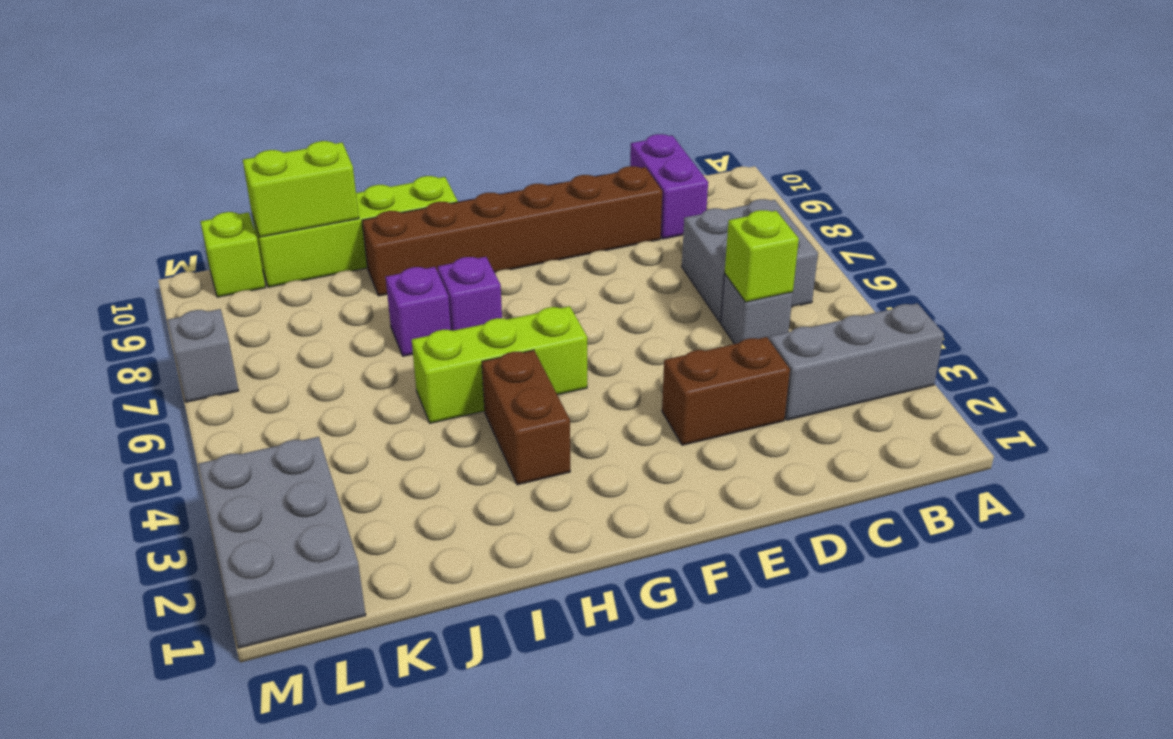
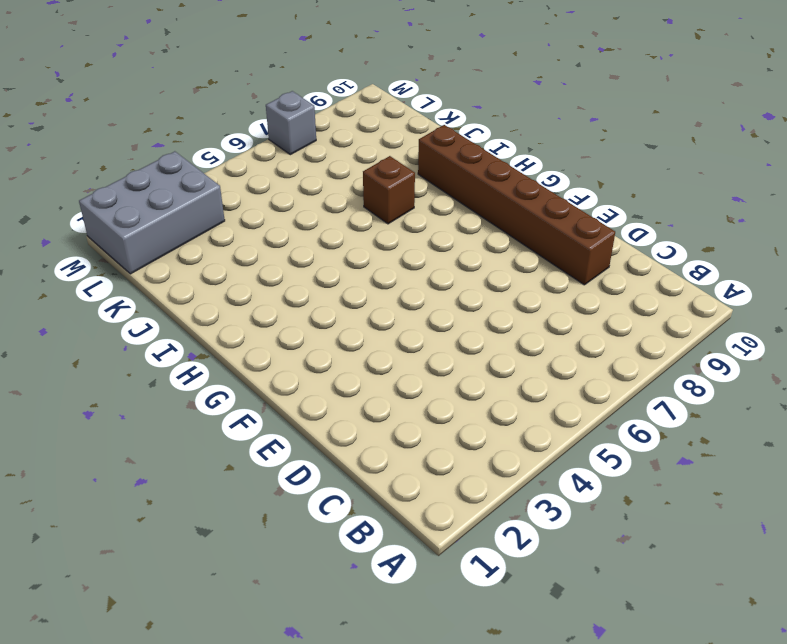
brown brick I7 level 1 -> purple brick I7 level 1
none -> grey brick A3:C3 level 1
none -> grey brick B6:C7 level 1
none -> grey brick C5 level 1

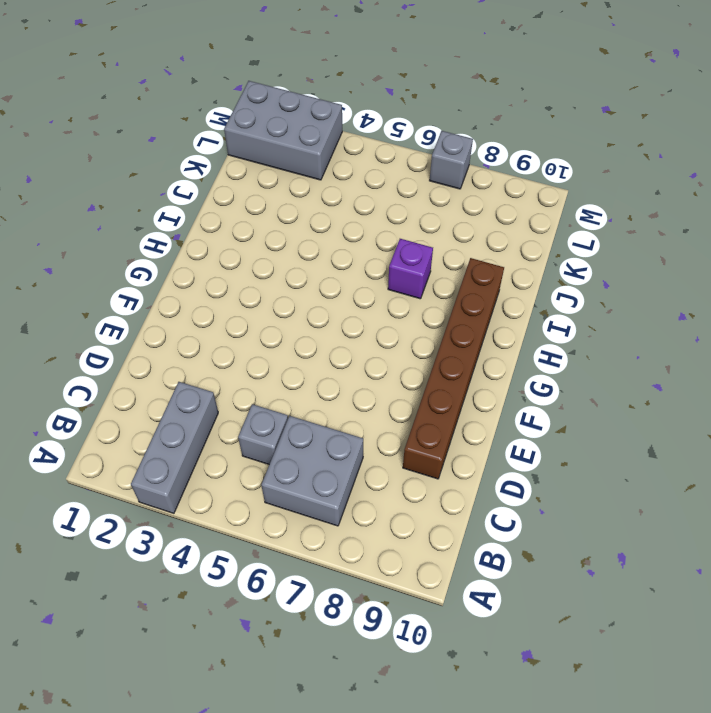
none -> purple brick C9:C10 level 1
none -> brown brick D3:E3 level 1
none -> lime brick G5:I5 level 1

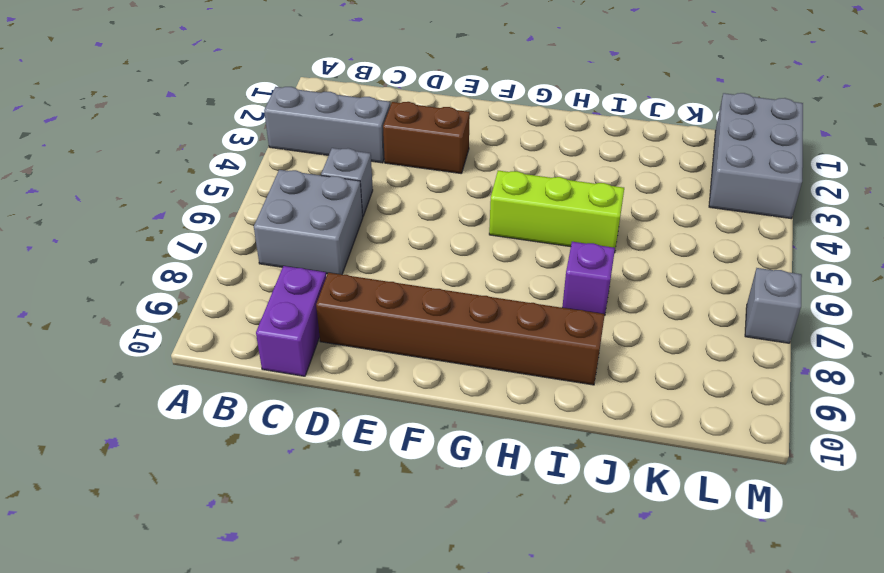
none -> brown brick H3:H4 level 1
none -> purple brick H7 level 1
none -> lime brick H10:K10 level 1

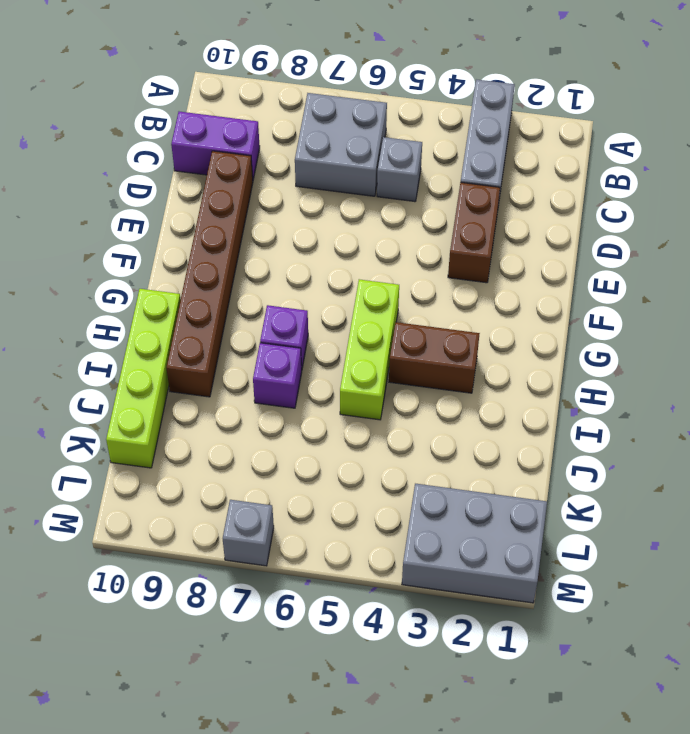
none -> lime brick L10 level 1
none -> lime brick C5 level 2
none -> lime brick J10:K10 level 2

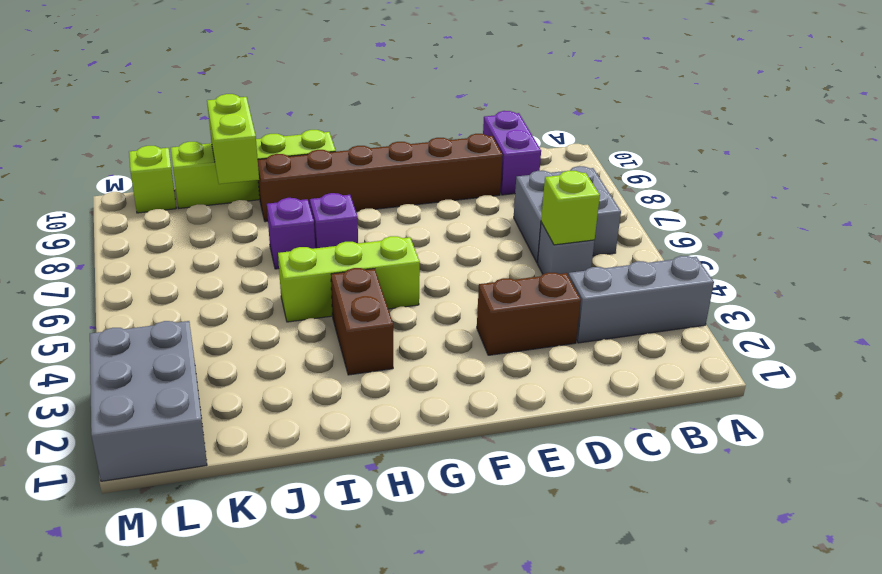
lime brick J9:J10 level 2 -> lime brick J10:K10 level 2
none -> grey brick M7 level 1

